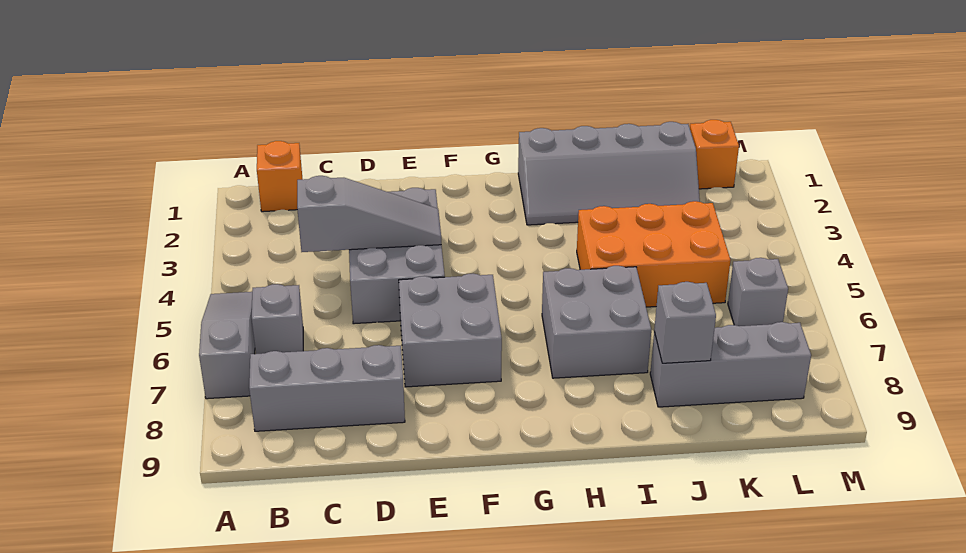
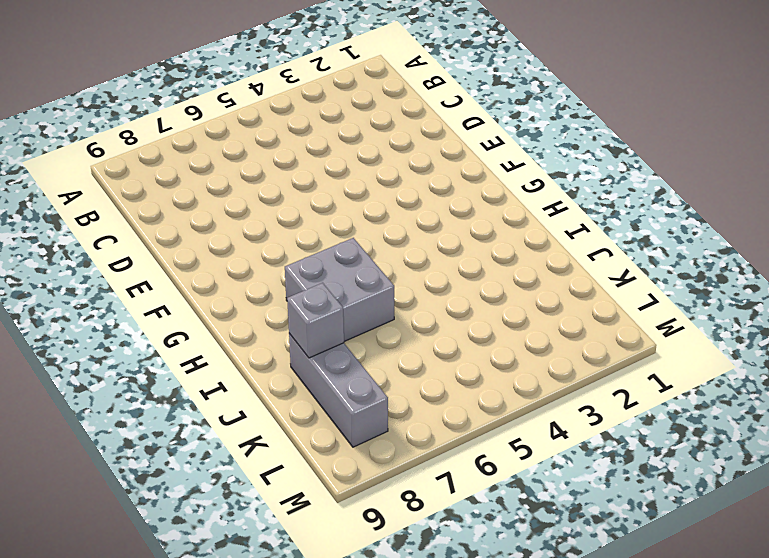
none -> grey slope A5:A7 level 1 top 7
none -> orange brick B1 level 1
none -> grey brick B6 level 1

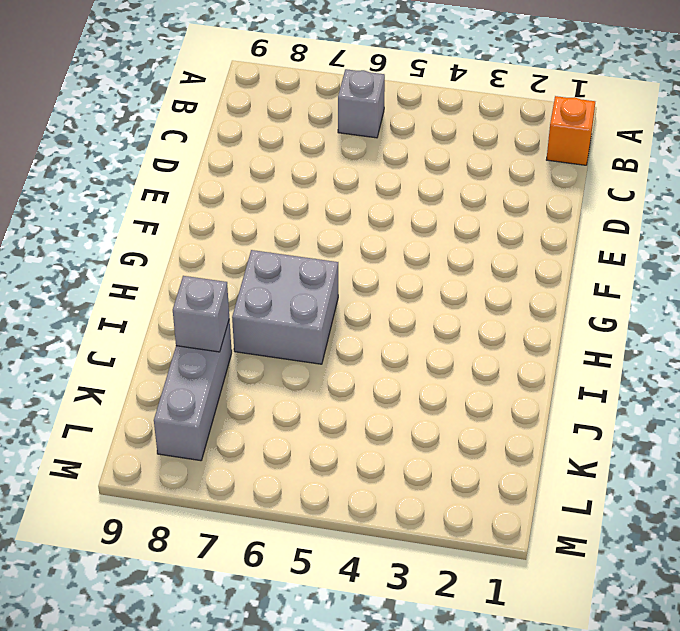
none -> grey slope A5:A7 level 1 top 7
none -> grey brick B8:D8 level 1
none -> grey brick D3:E5 level 1

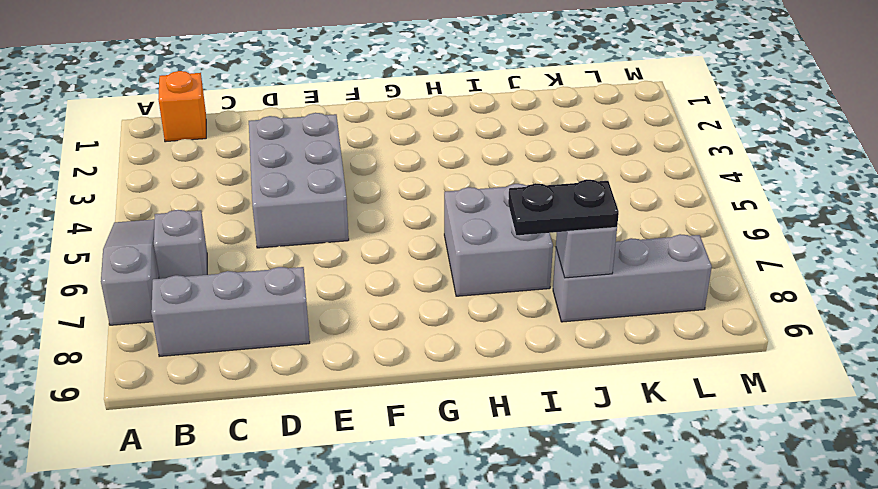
black plate I8:J8 level 3 -> none
none -> grey brick E6:F7 level 1
none -> grey slope H1:K2 level 1 top 1
none -> orange brick I4:K5 level 1

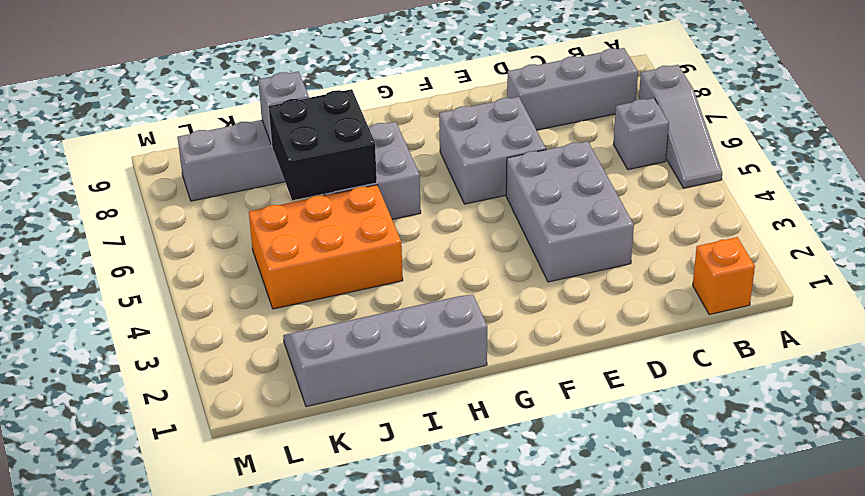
black brick I6:J7 level 2 -> none
none -> orange brick L1 level 1
none -> grey brick L6 level 1
none -> grey slope C4:E4 level 2 top C

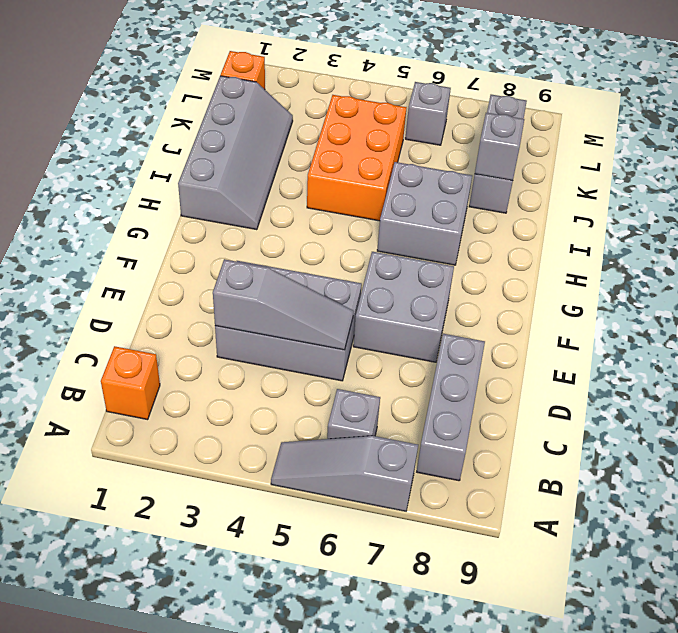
grey slope D3:D5 level 2 top 3 -> grey slope C4:E4 level 2 top C

